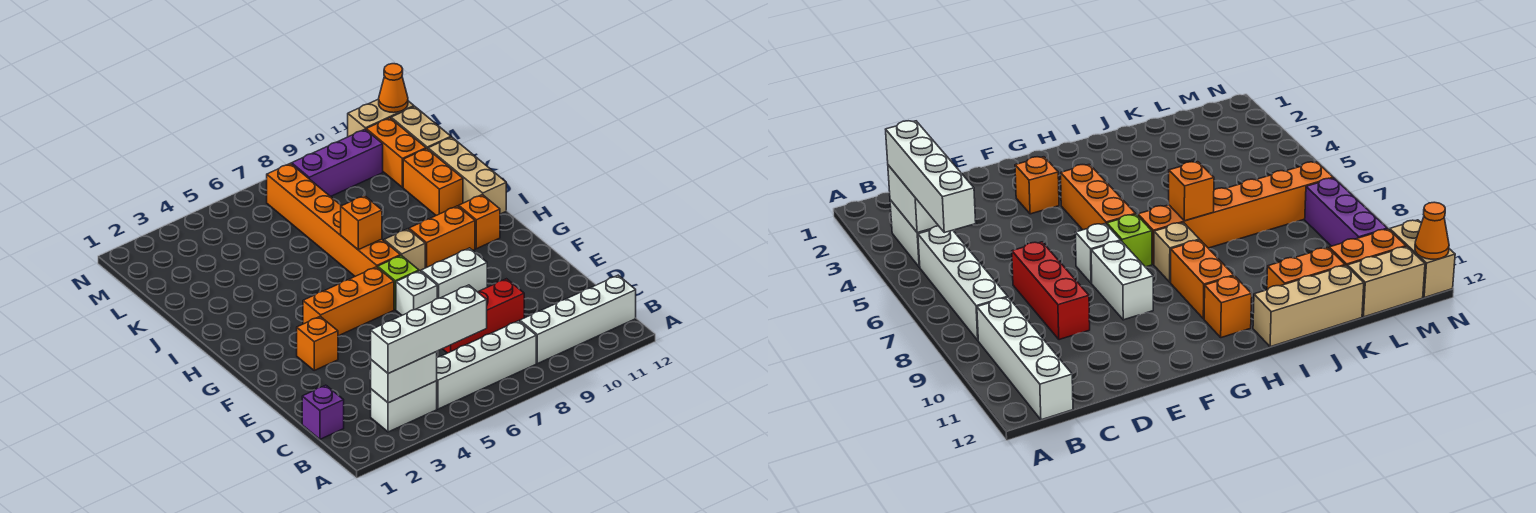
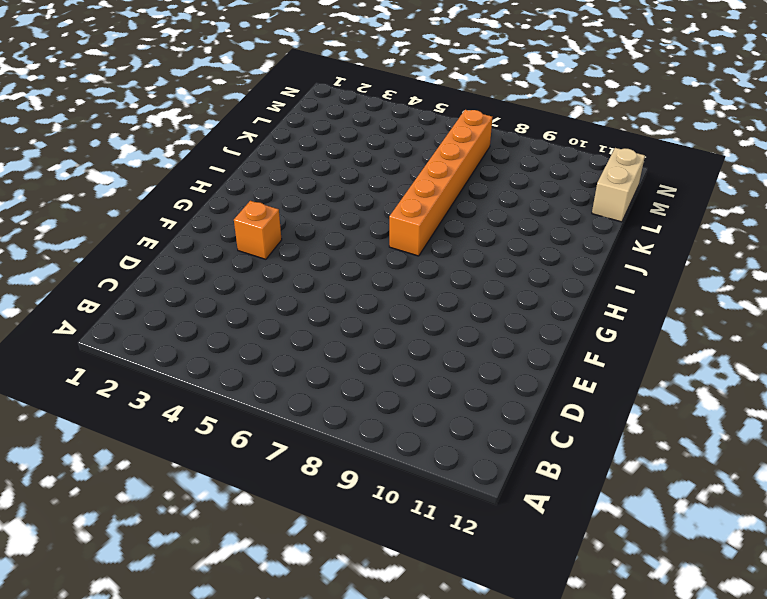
none -> white brick B3:B4 level 1
none -> white brick B5:B8 level 1
none -> white brick B9:B12 level 1

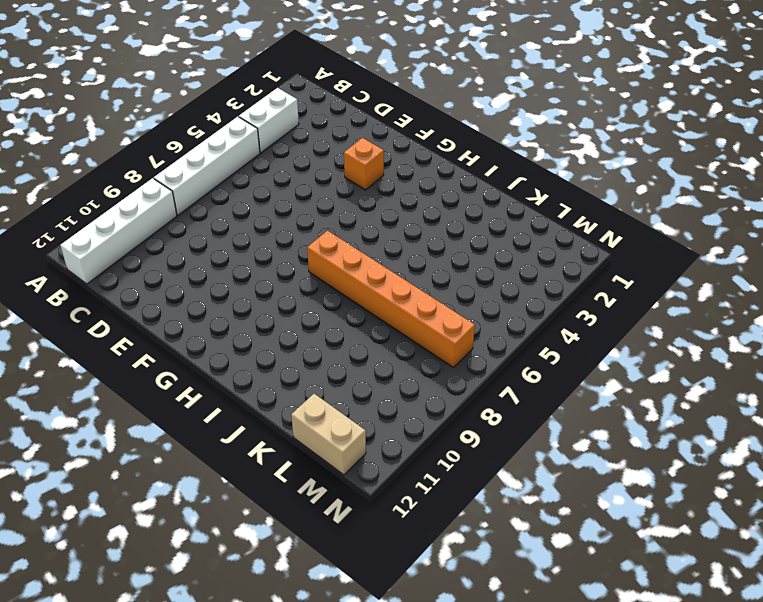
none -> purple brick C1 level 1
none -> red brick D7:D9 level 1
none -> white brick F7 level 1

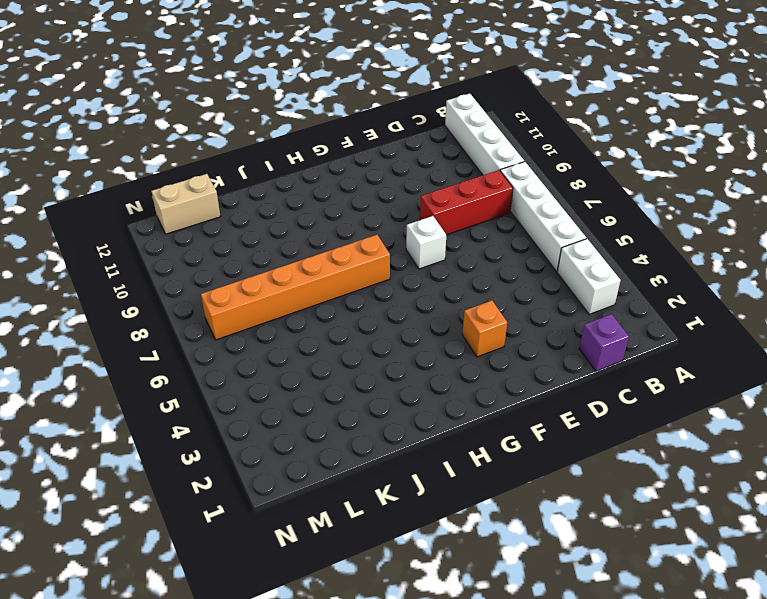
red brick C8:E8 level 1 -> red brick D7:D9 level 1
none -> white brick F8:F9 level 1
none -> orange brick G4:G6 level 1
none -> lime brick G7 level 1

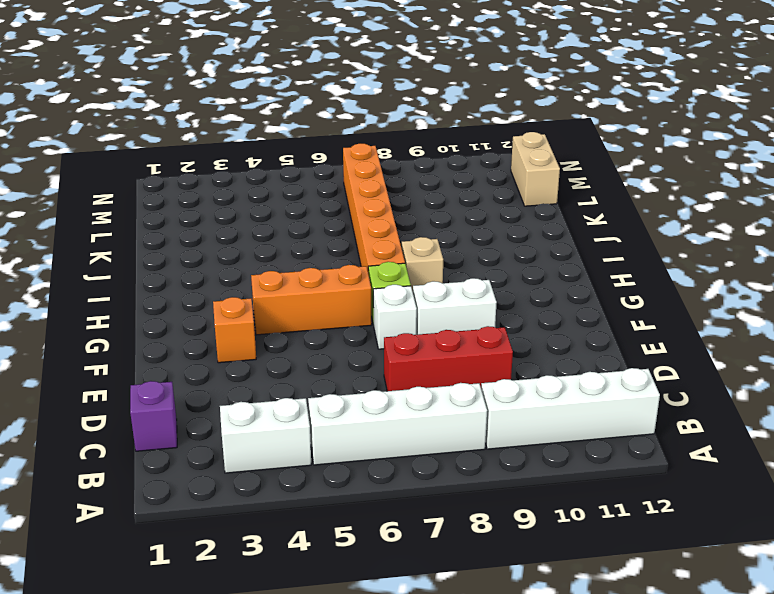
none -> orange brick H9:H10 level 1
none -> orange brick H11 level 1
none -> tan brick I12:K12 level 1

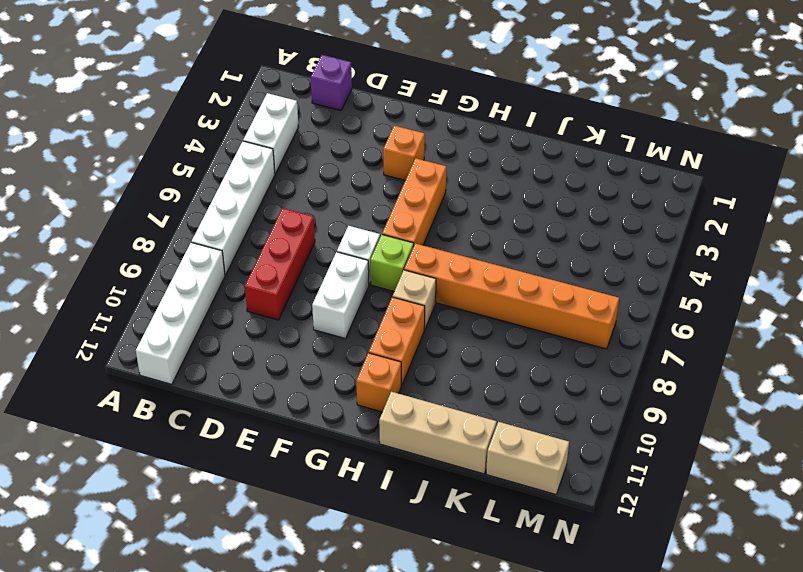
none -> orange brick J11:K11 level 1
none -> orange brick L11:M11 level 1
none -> purple brick M8:M10 level 1

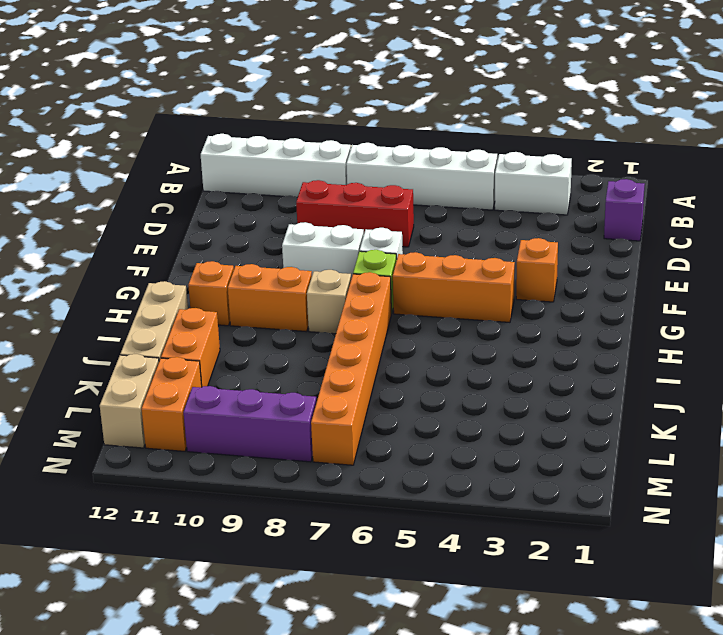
none -> tan brick N11:N12 level 1
none -> white brick B3:B4 level 2
none -> orange brick I7 level 2

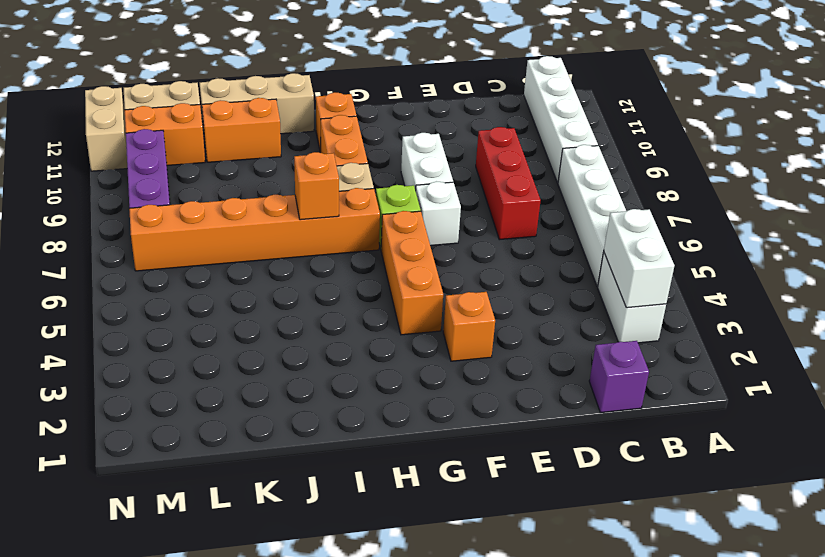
none -> orange cone N12 level 2
none -> white brick B3:B6 level 3

